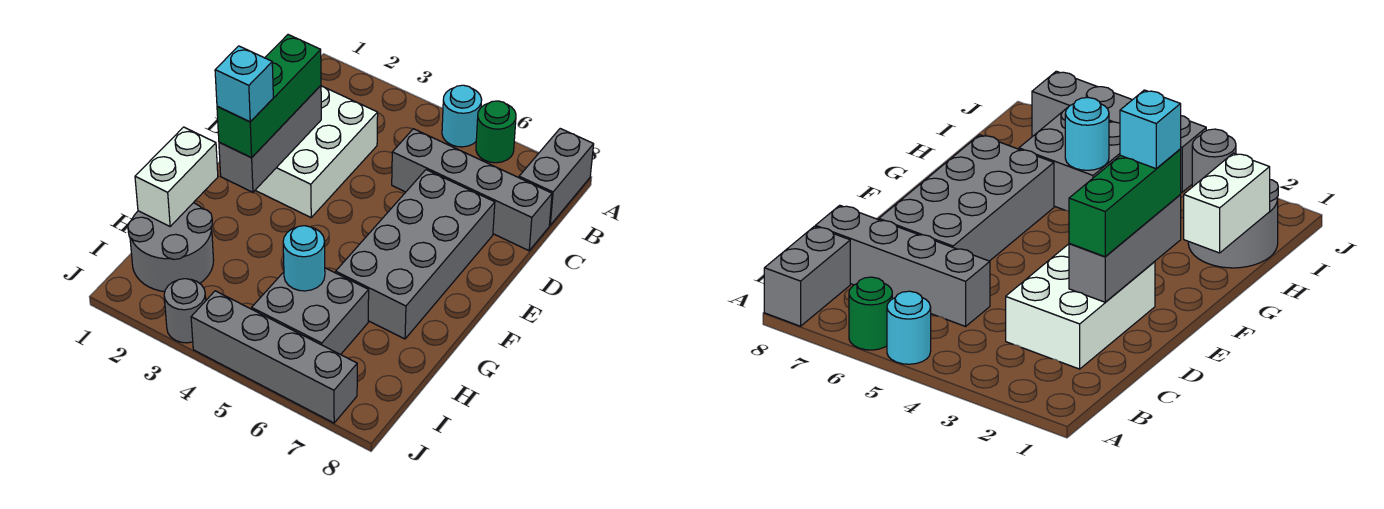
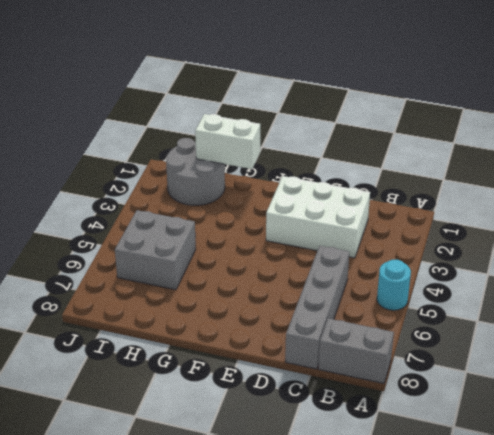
none -> green round brick A6 level 1
none -> grey brick D6:G7 level 1
none -> grey round brick J3 level 1

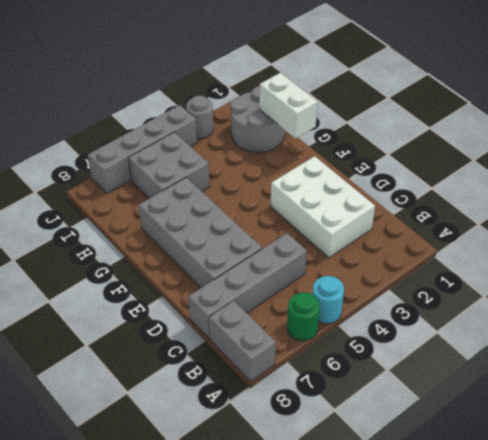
none -> grey brick D2:F2 level 2
none -> cyan round brick H5 level 2
none -> green brick D2:F2 level 3

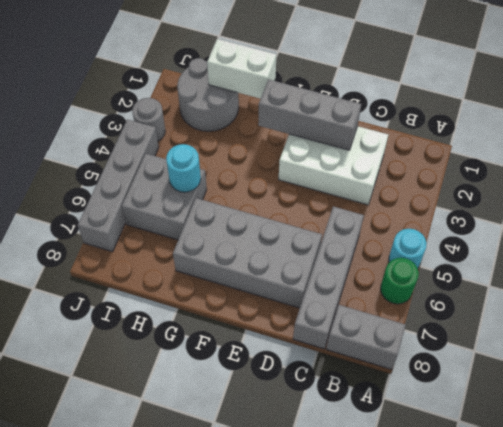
none -> green brick D2:F2 level 3
none -> cyan brick F2 level 4

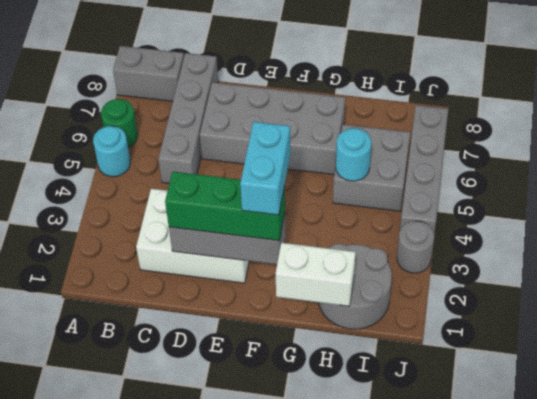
cyan brick F2:F3 level 4 -> cyan brick F2 level 4

